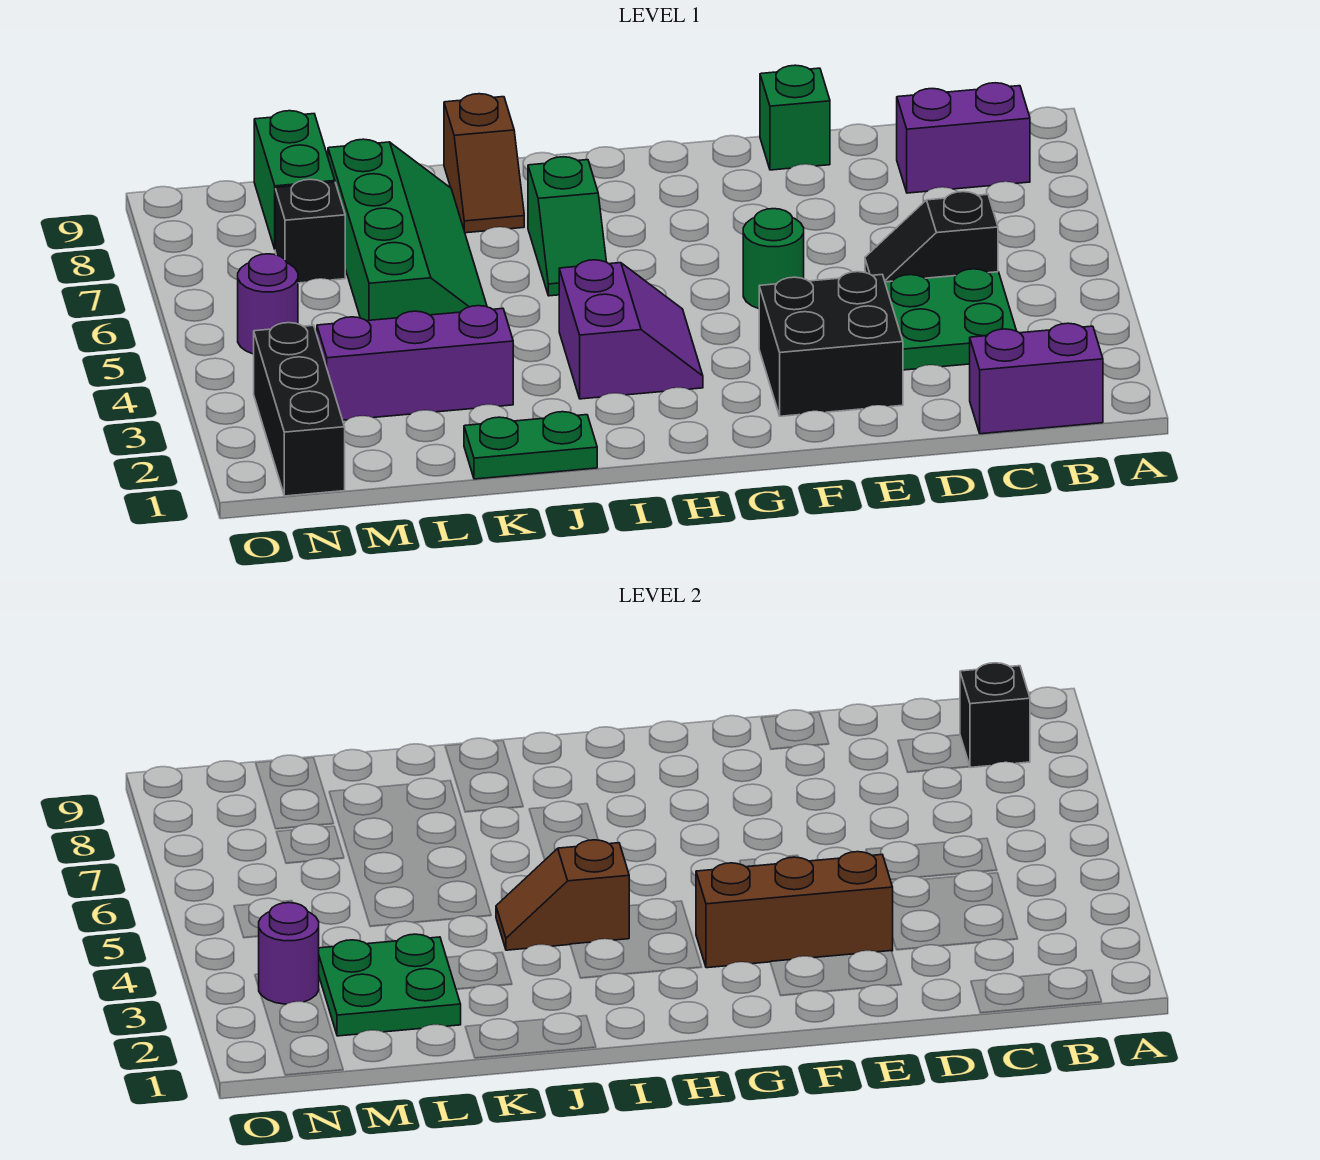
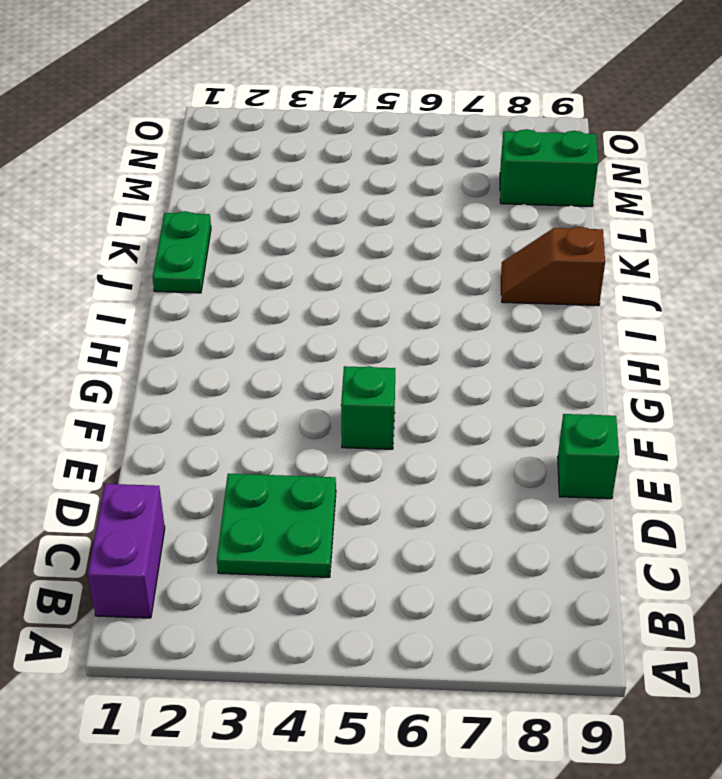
green brick F5 level 1 -> green round brick F5 level 1
none -> purple brick B8:C8 level 1
none -> black slope C5:D5 level 1 top C
none -> black brick E2:F3 level 1

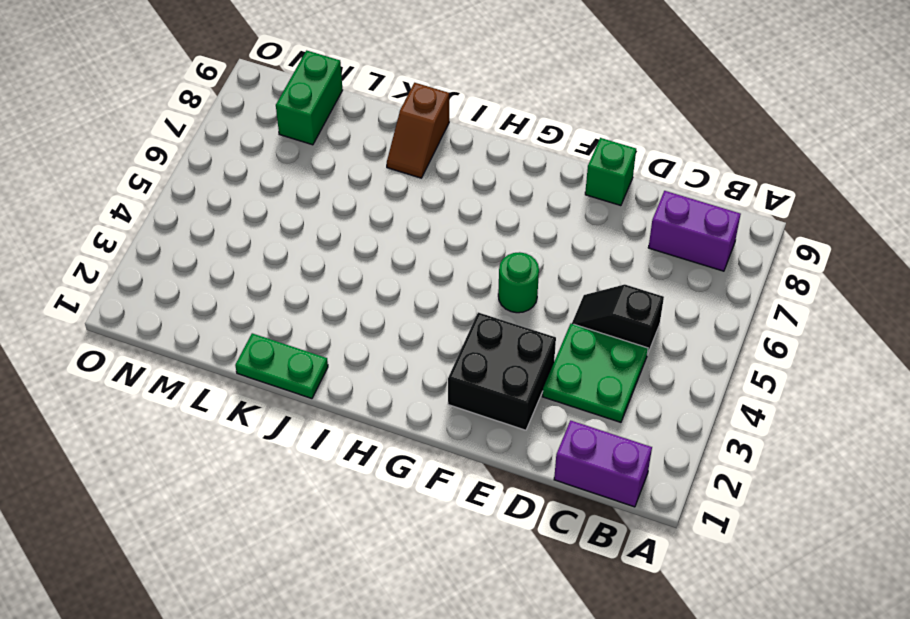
none -> purple slope H3:I4 level 1 top I
none -> green slope I6:I7 level 1 top 7
none -> purple brick K3:M3 level 1

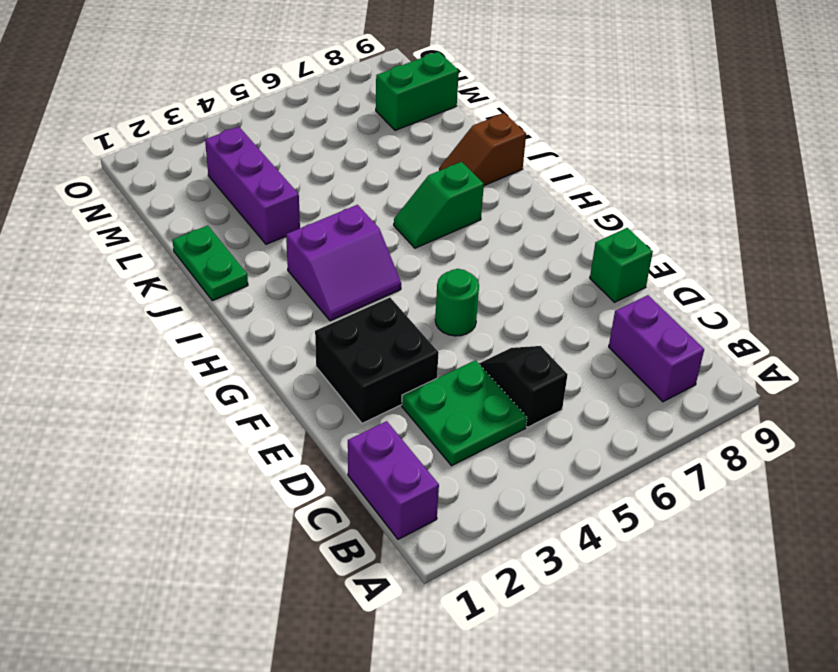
none -> green slope K5:L8 level 1 top L
none -> black brick M7 level 1
none -> black brick N1:N3 level 1

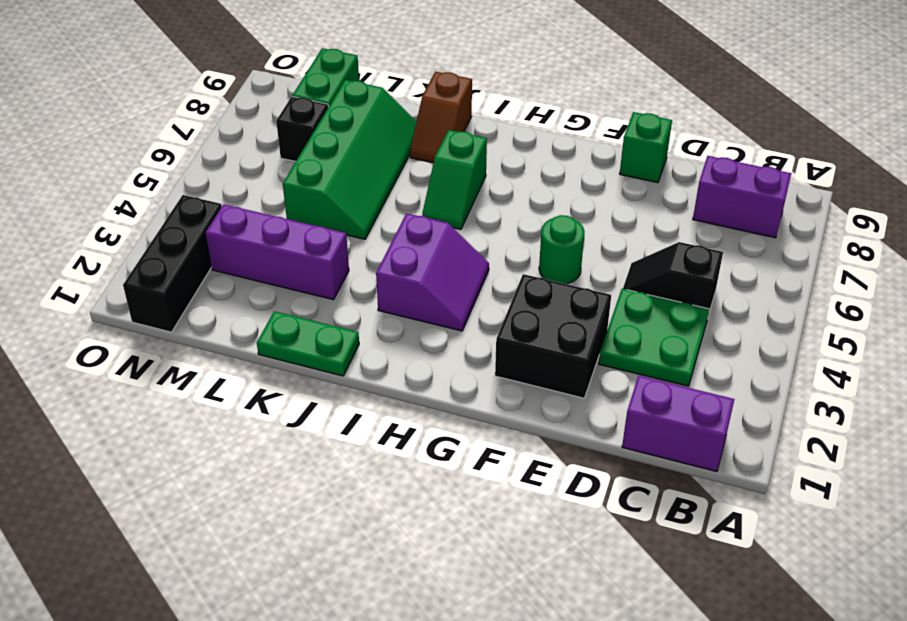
none -> purple round brick N5 level 1
none -> black brick B8 level 2
none -> brown brick E3:G3 level 2

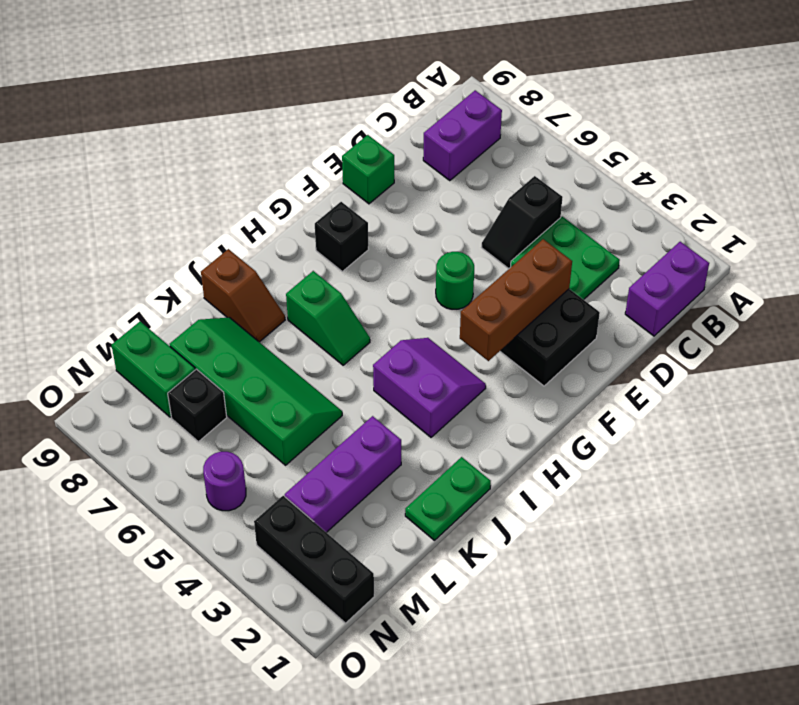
black brick G8 level 1 -> black brick B8 level 2
none -> brown slope I4:J4 level 2 top I
none -> green plate L2:M3 level 2
none -> purple round brick N3 level 2

